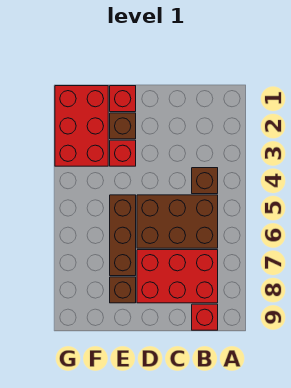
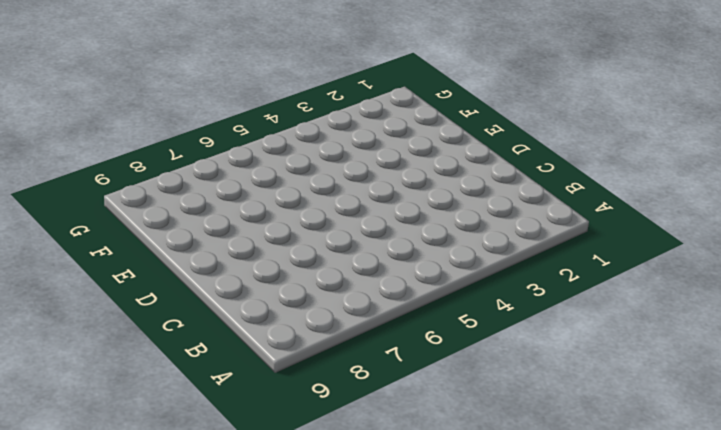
none -> brown brick B4 level 1
none -> brown brick B5:D6 level 1

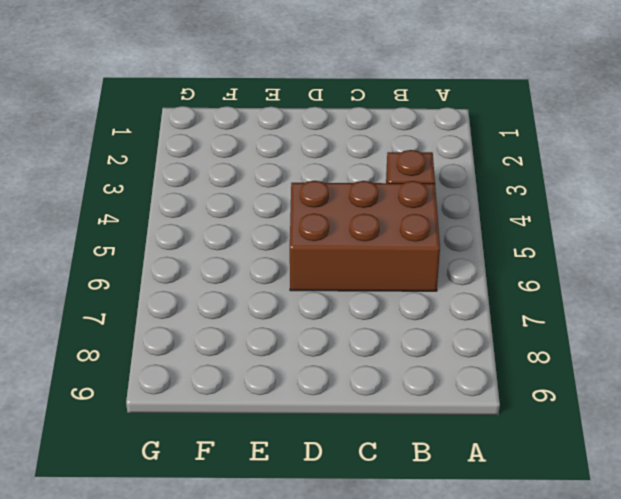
none -> red brick B7:D8 level 1
none -> red brick B9 level 1

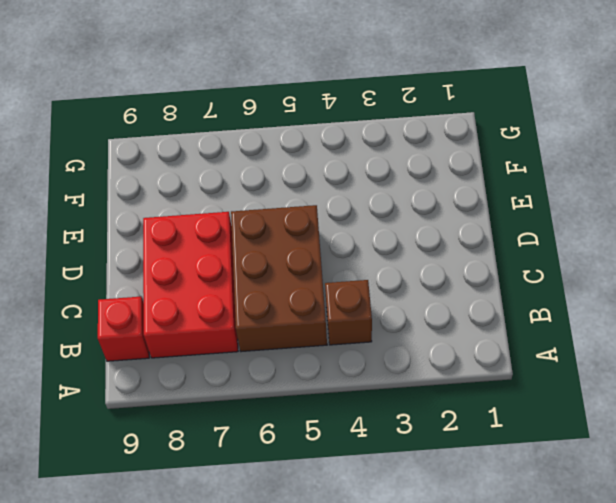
none -> red brick E1 level 1
none -> brown brick E2 level 1

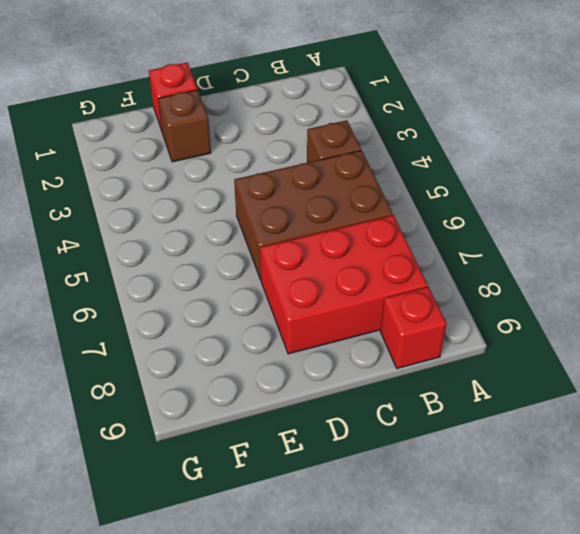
none -> red brick E3 level 1
none -> brown brick E5:E7 level 1

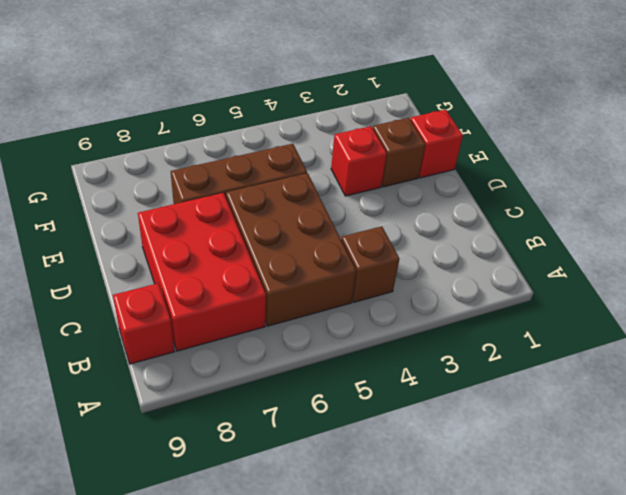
none -> brown brick E8 level 1
none -> red brick F1:G3 level 1

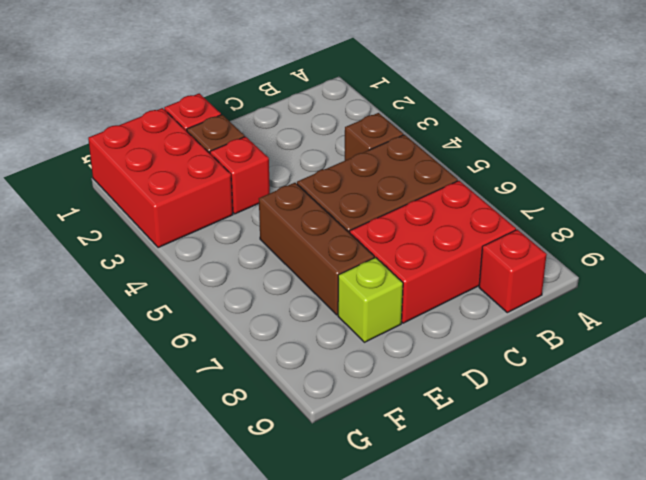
lime brick E8 level 1 -> brown brick E8 level 1

